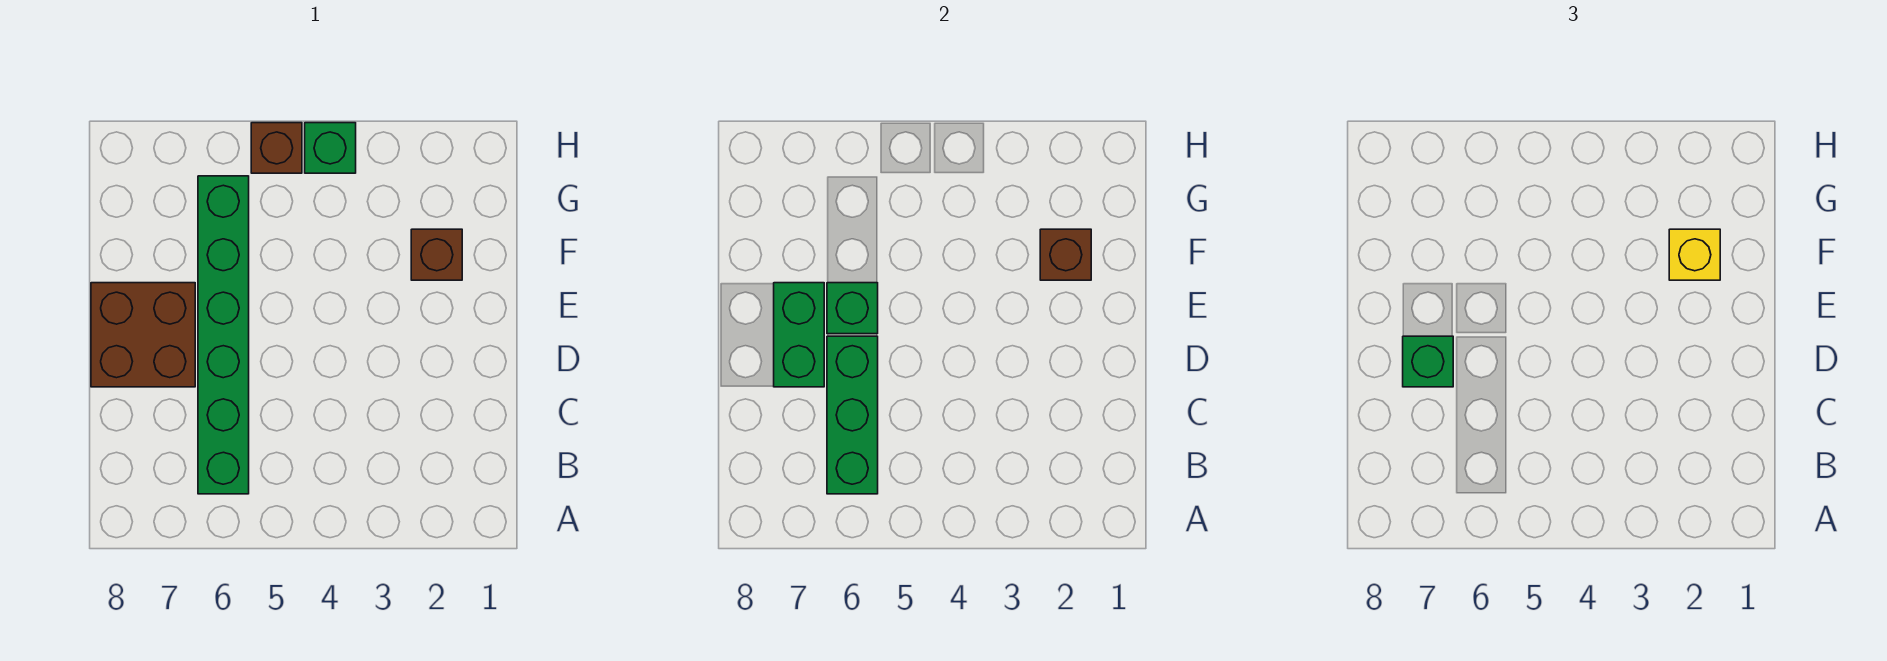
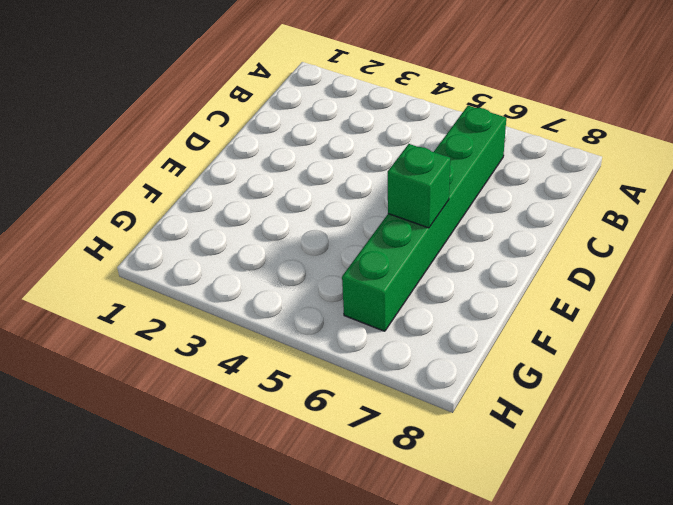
none -> brown brick D7:E8 level 1
none -> brown brick F2 level 1

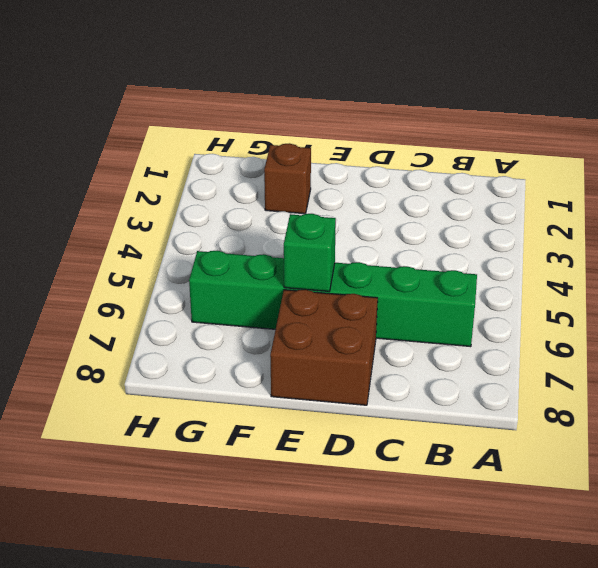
none -> green brick H4 level 1
none -> brown brick H5 level 1

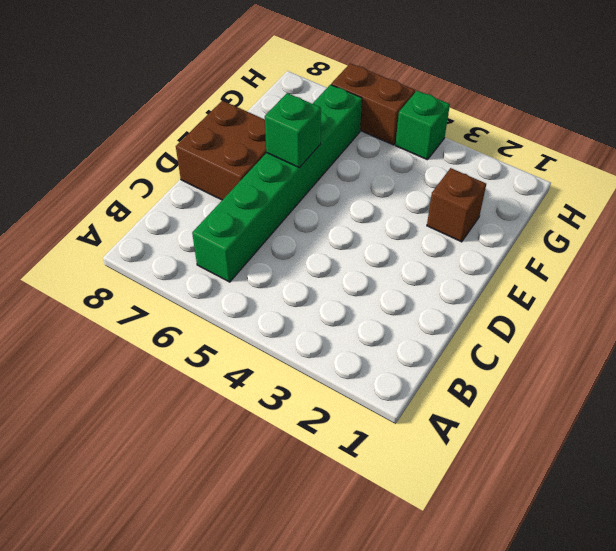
brown brick H5:H6 level 1 -> brown brick H5 level 1
none -> green brick B6:D6 level 2
none -> green brick D7:E7 level 2

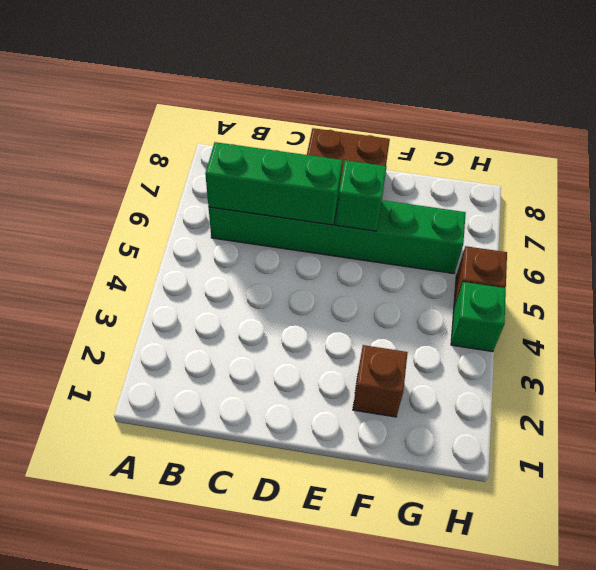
none -> green brick D7:E7 level 2
none -> brown brick F2 level 2

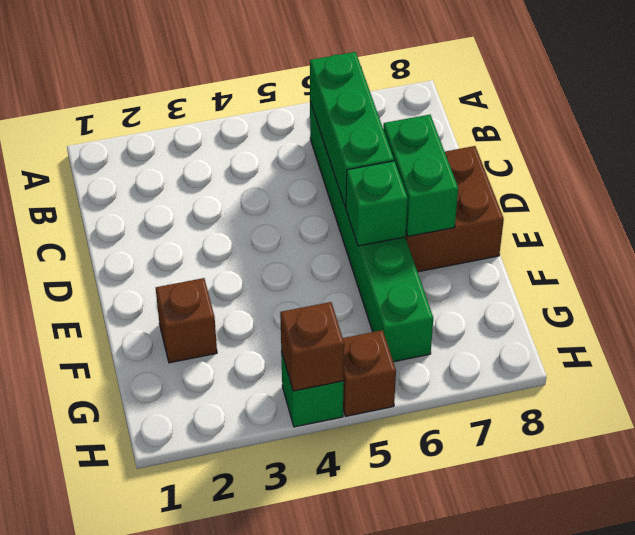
brown brick H4 level 2 -> brown brick F2 level 2
none -> green brick D7 level 3
none -> yellow brick F2 level 3

